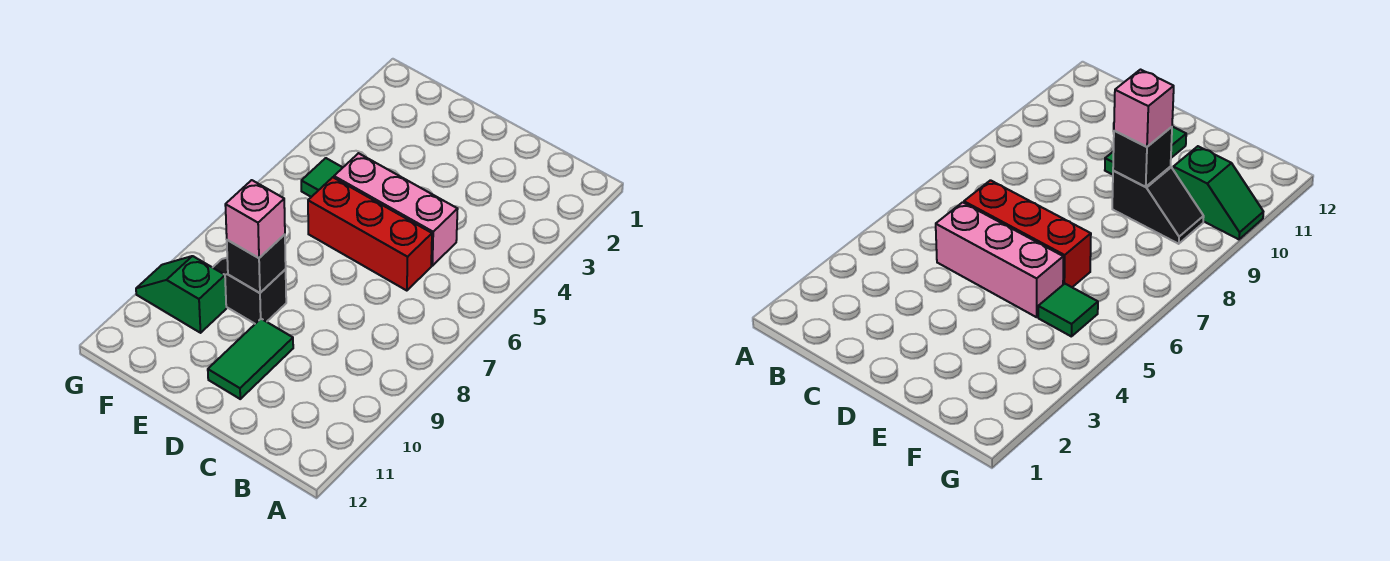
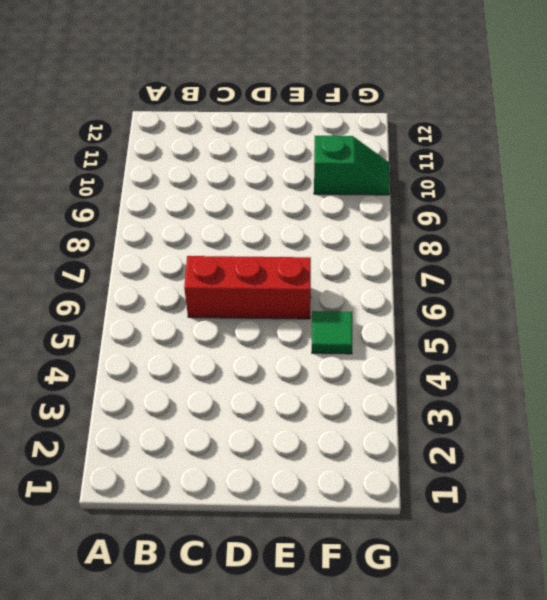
none -> pink brick C5:E5 level 1
none -> green tile D10:D11 level 1

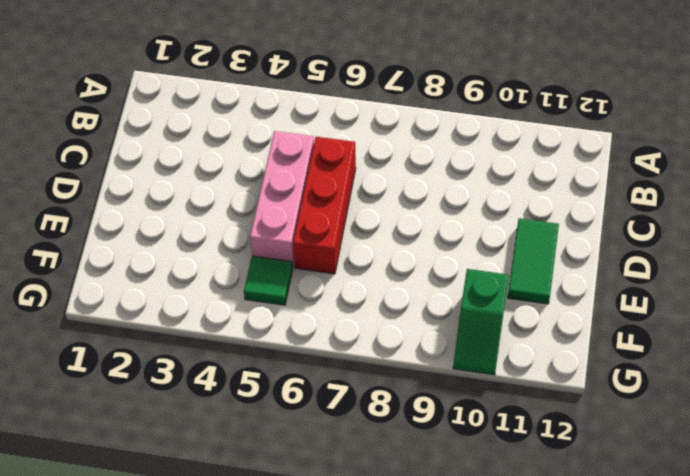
green tile D11:E11 level 1 -> green tile D10:D11 level 1
none -> black slope E9:F9 level 1 top E
none -> black brick E9 level 2

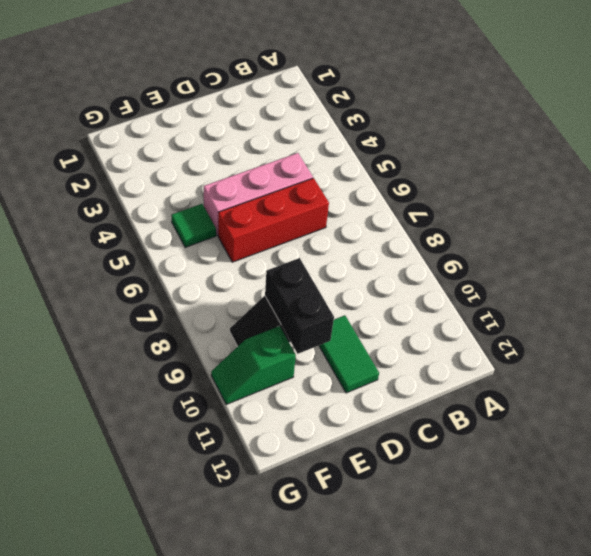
black brick E9:E10 level 2 -> black brick E9 level 2
none -> pink brick E9 level 3

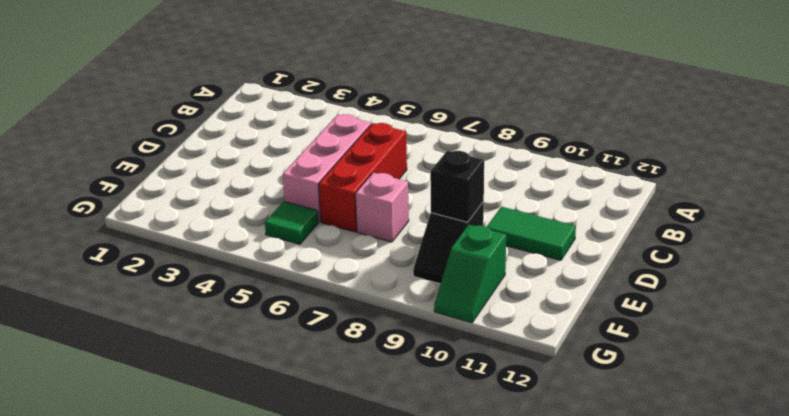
pink brick E7 level 1 -> pink brick E9 level 3

